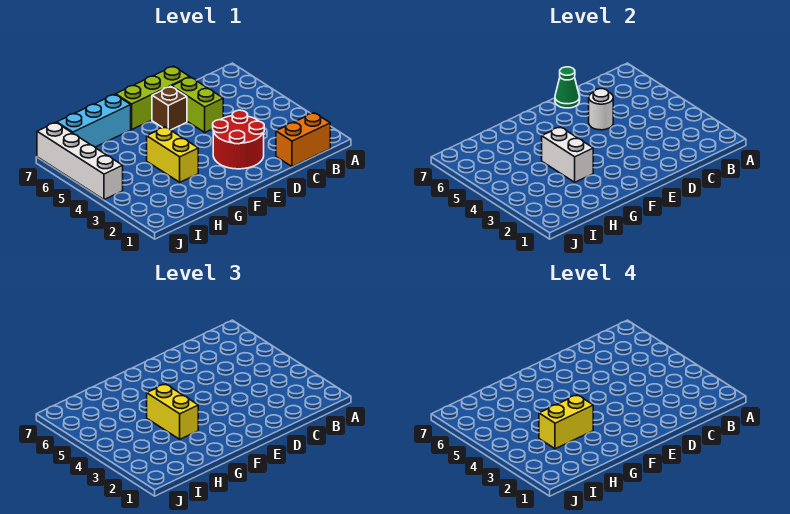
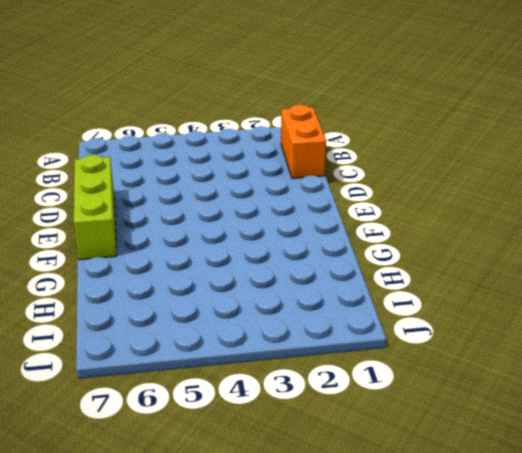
none -> red round brick D2:E3 level 1
none -> lime brick D5:D6 level 1
none -> brown brick E6 level 1

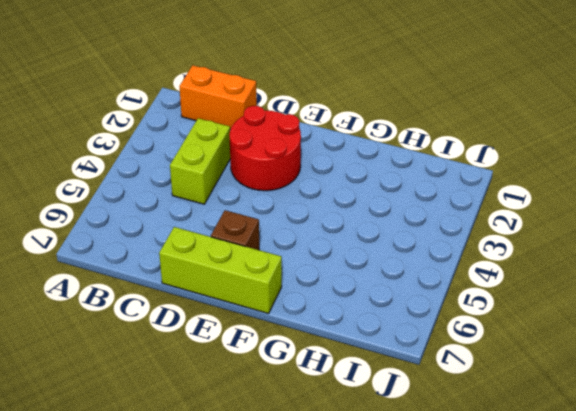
lime brick C3:C4 level 1 -> lime brick D5:D6 level 1
none -> yellow brick G3:G4 level 1
none -> cyan brick G7:I7 level 1
none -> white brick J4:J7 level 1

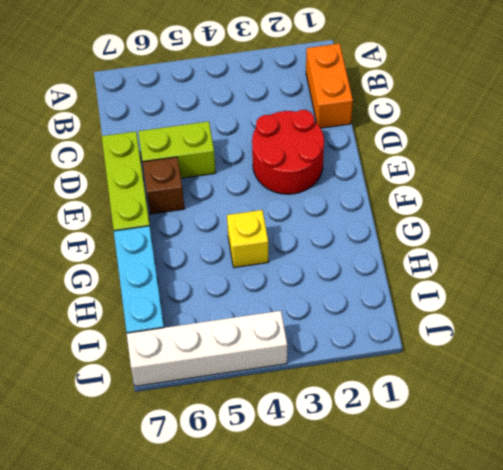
yellow brick G4 level 1 -> yellow brick G3:G4 level 1
none -> white round brick D5 level 2
none -> green cone D7 level 2
none -> white brick G3:G4 level 2

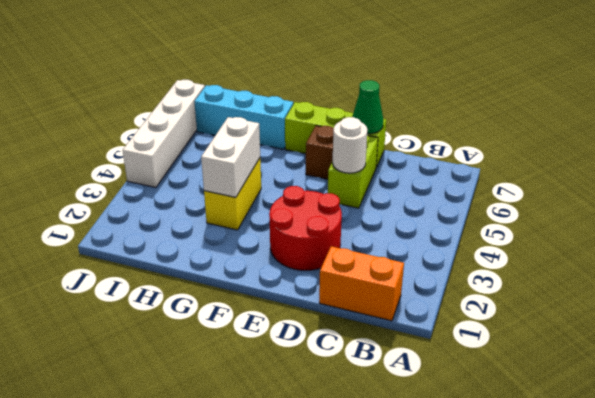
none -> yellow brick G3:G4 level 3
none -> yellow brick G3:H3 level 4

